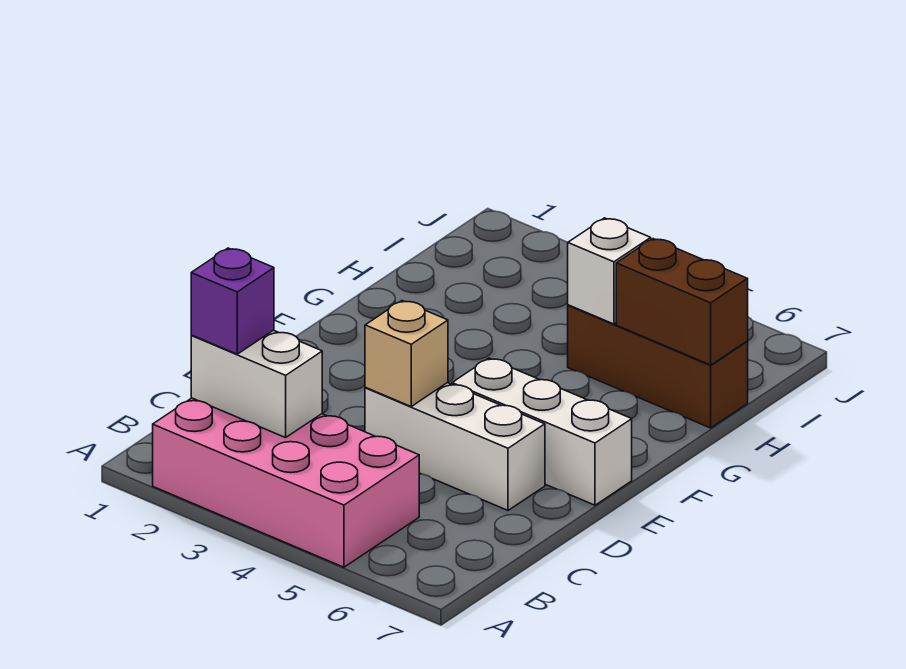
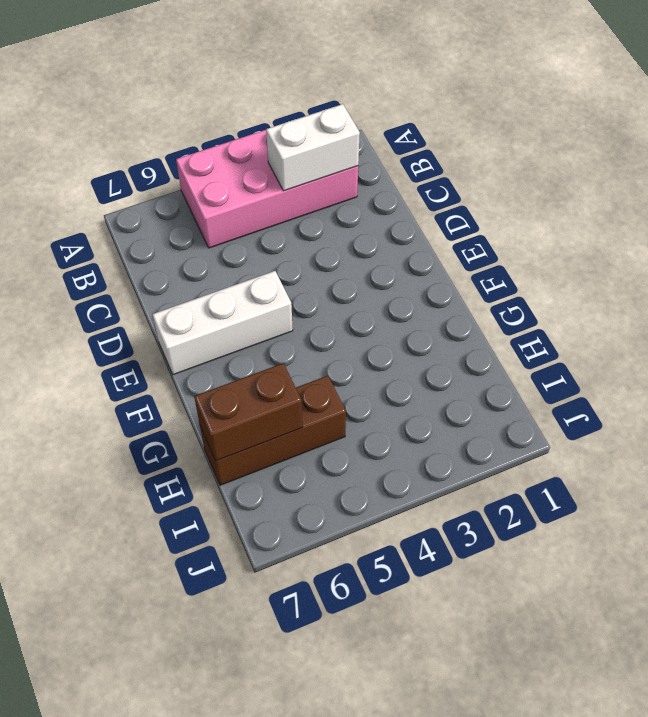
none -> white brick D4:D6 level 1
none -> tan brick D4 level 2

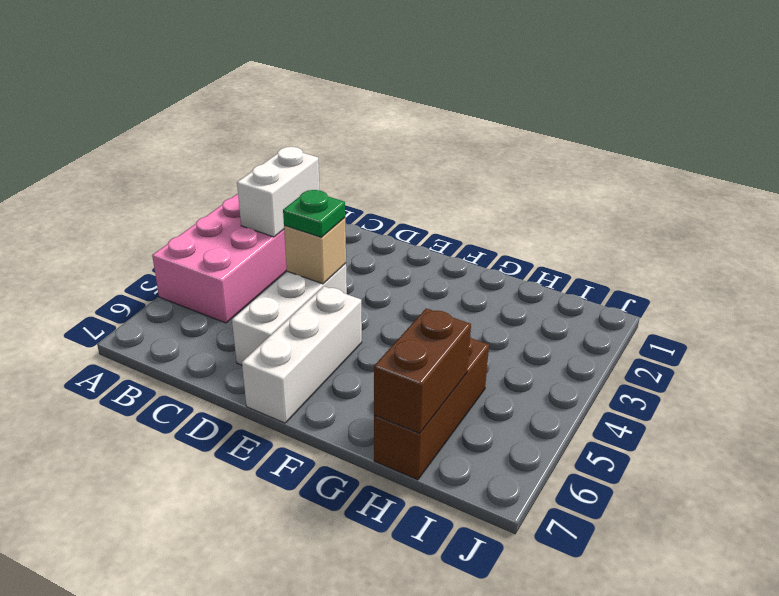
green plate D4 level 3 -> none
none -> white brick H5 level 2
none -> purple brick B2 level 3

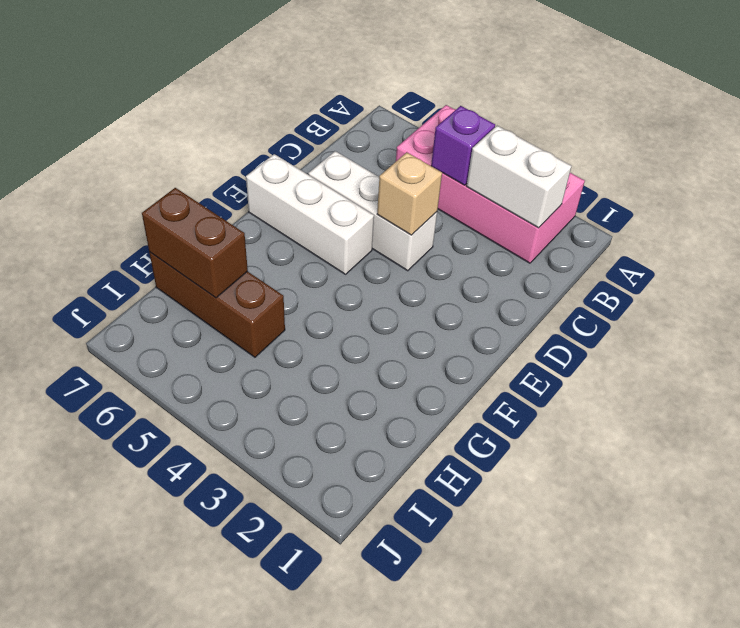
purple brick B4 level 2 -> purple brick B2 level 3
none -> white brick H5 level 2

